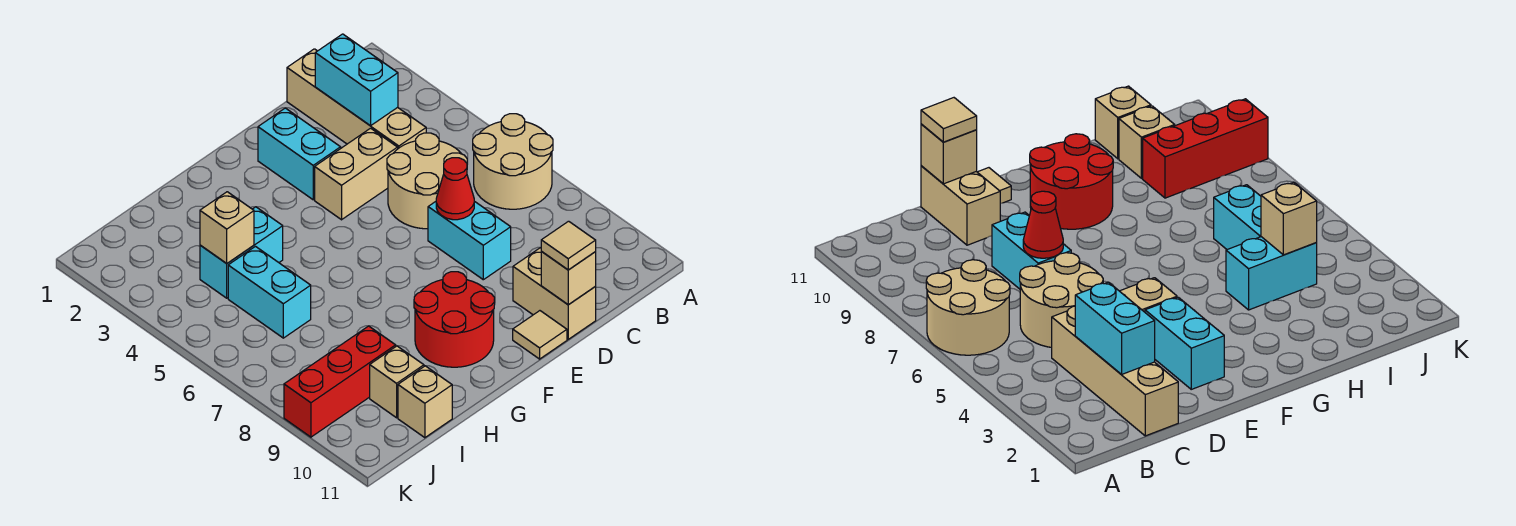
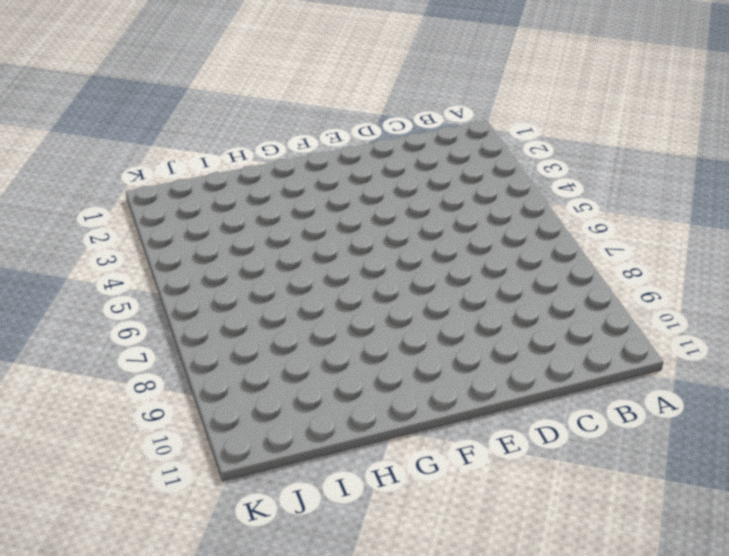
none -> tan round brick A6:B7 level 1
none -> tan brick C1:C4 level 1
none -> tan round brick C5:D6 level 1

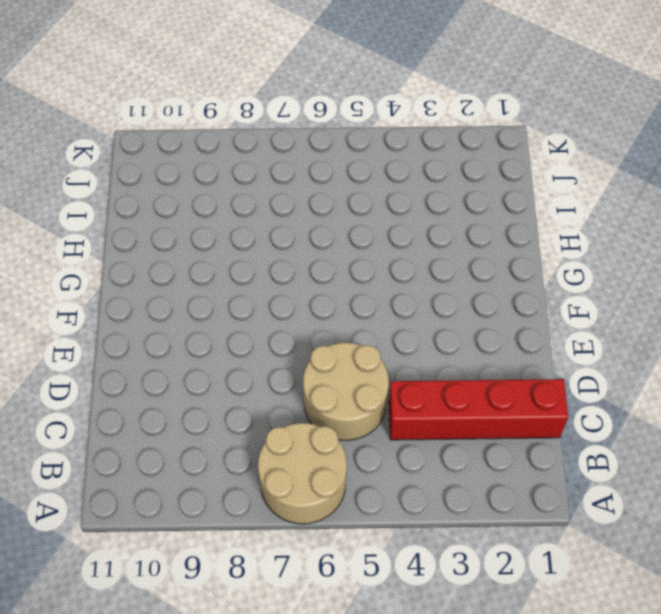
red brick C1:C4 level 1 -> tan brick C1:C4 level 1
none -> tan brick D4:E4 level 1
none -> cyan brick D7:D8 level 1
none -> tan brick D10:D11 level 1

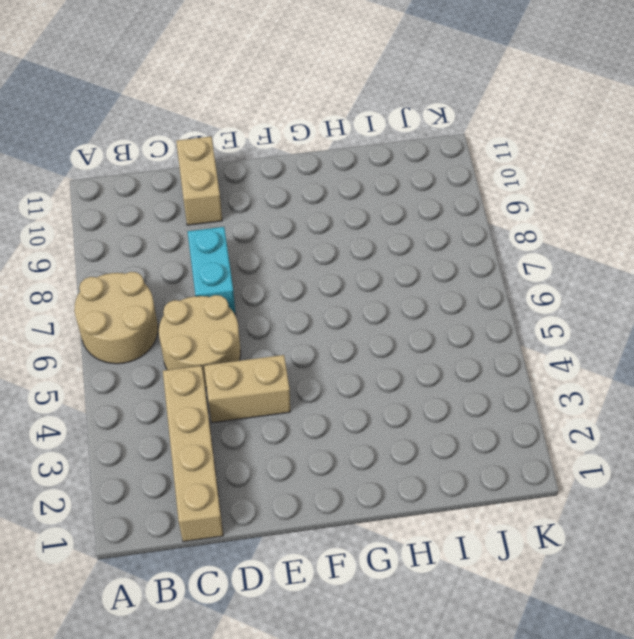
none -> cyan brick E2:E3 level 1
none -> tan tile E11 level 1
none -> red round brick F9:G10 level 1

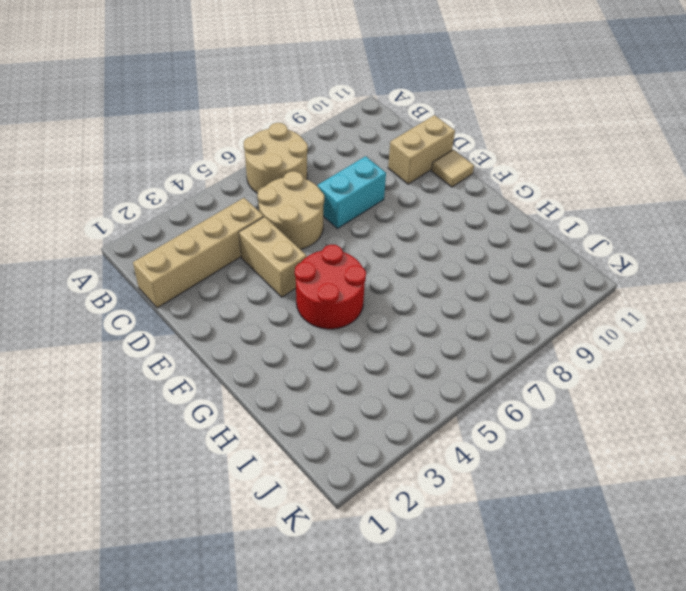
red round brick F4:G5 level 1 -> red round brick F9:G10 level 1
none -> cyan brick E2:E3 level 1
none -> cyan brick H4:I4 level 1
none -> cyan brick I5:I6 level 1

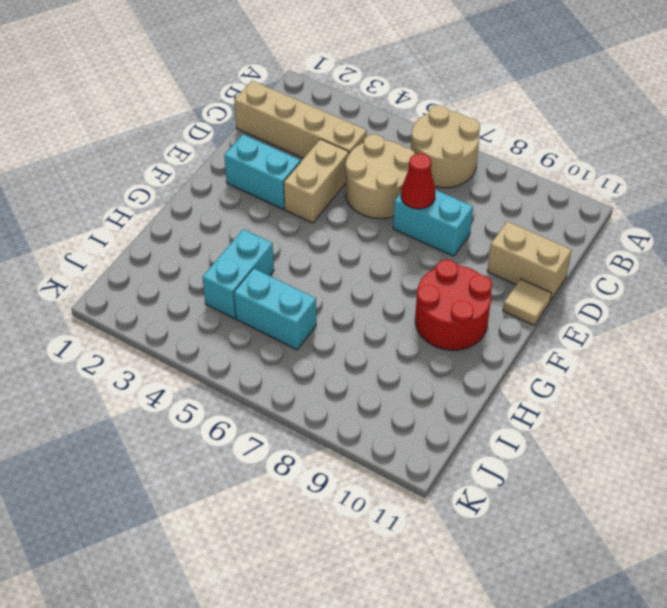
none -> red brick I9:K9 level 1
none -> tan brick I10 level 1
none -> tan brick I11 level 1

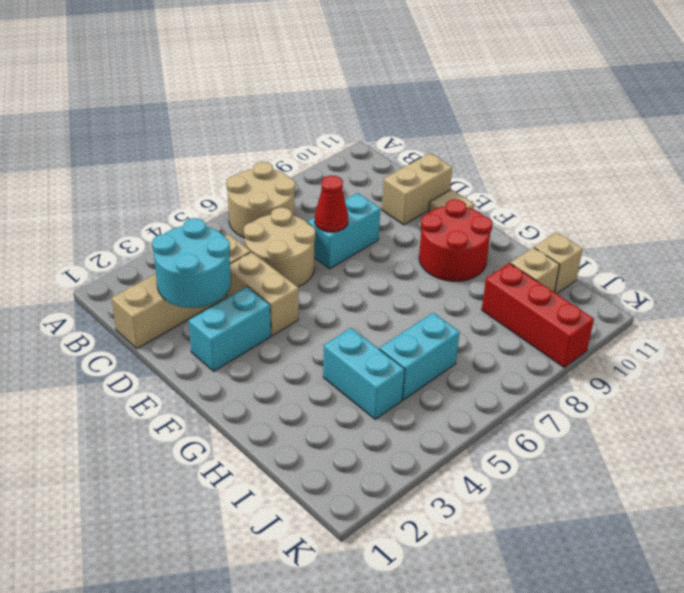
cyan round brick C2:D3 level 2 -> cyan brick C2:C3 level 2
none -> tan brick D11 level 2
none -> tan brick I4 level 2
none -> tan tile D11 level 3

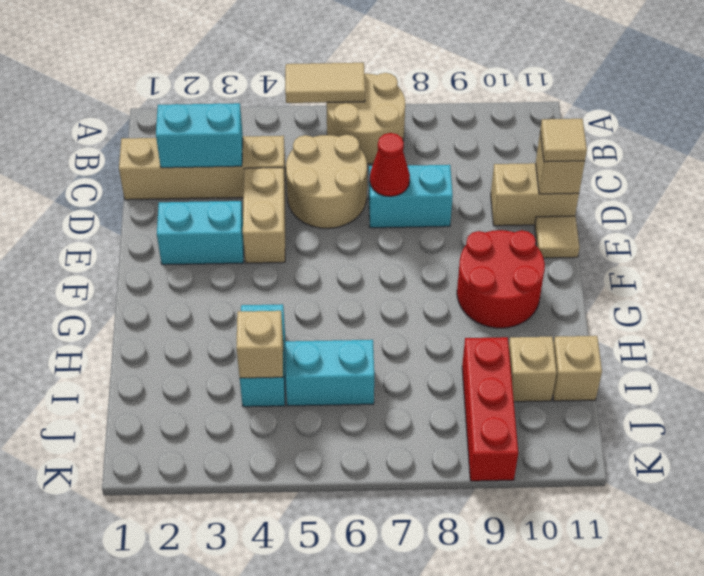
tan tile A5:A6 level 2 -> none

